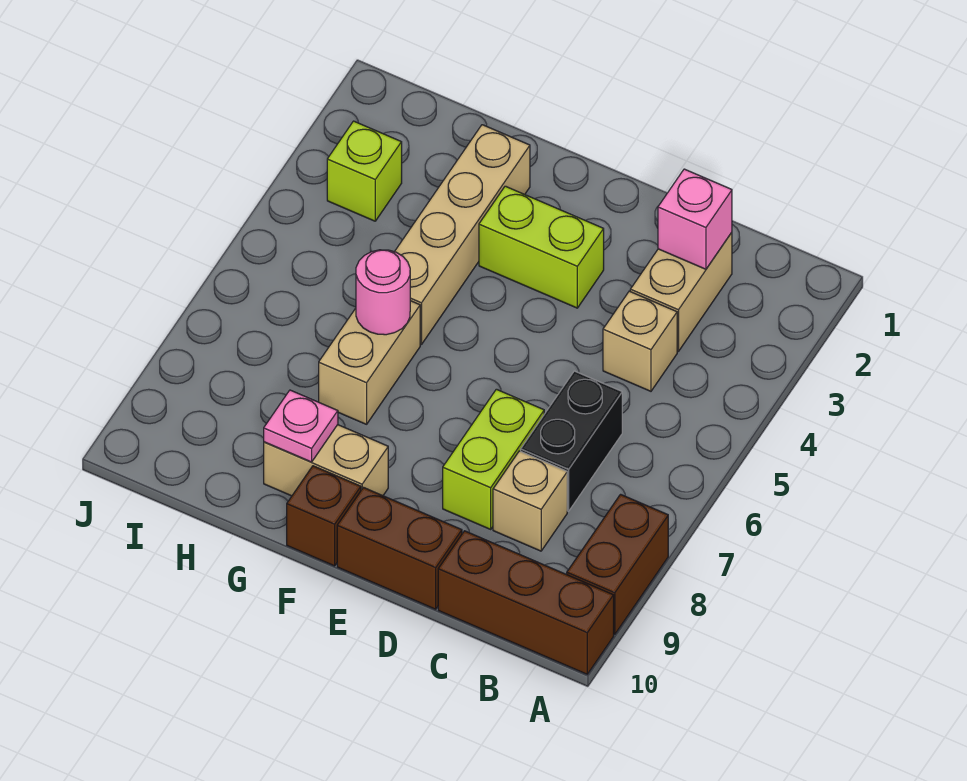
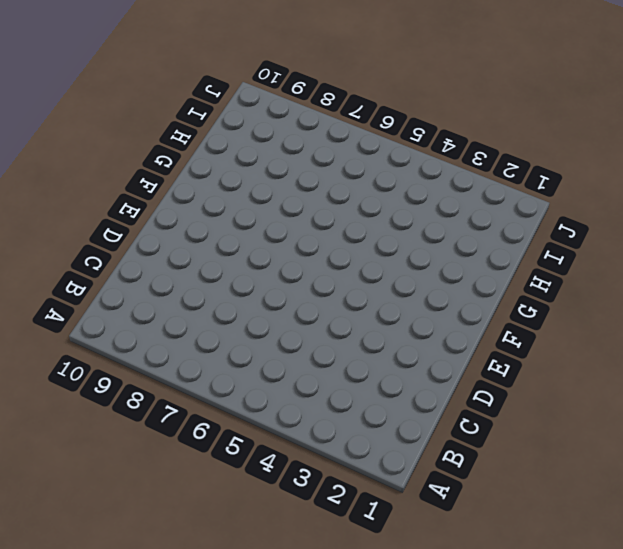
none -> brown brick A8:A9 level 1
none -> brown brick A10:C10 level 1
none -> tan brick C2:C3 level 1

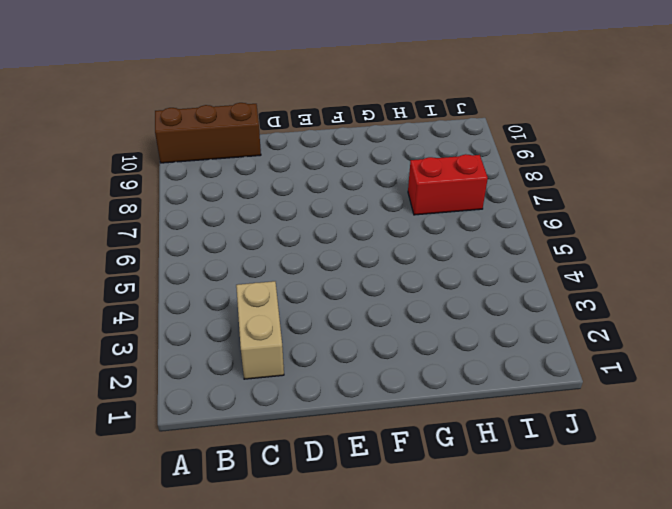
red brick H7:I7 level 1 -> none
none -> brown brick A8:A9 level 1
none -> tan brick C4 level 1
none -> black brick C6:C7 level 1

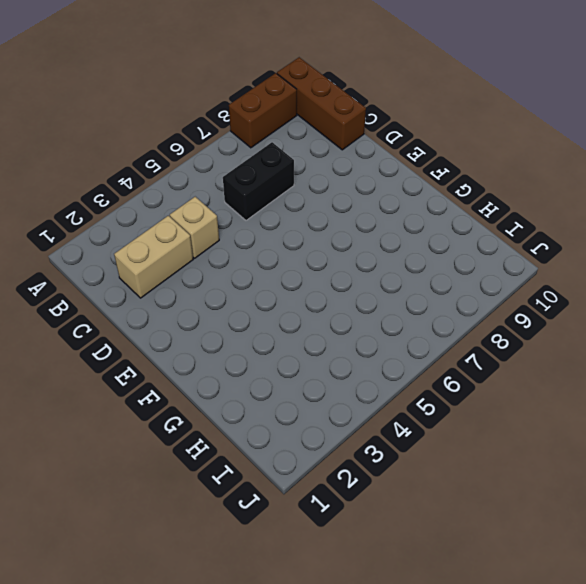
none -> tan brick C8 level 1
none -> lime brick D7:D8 level 1
none -> brown brick D10:E10 level 1

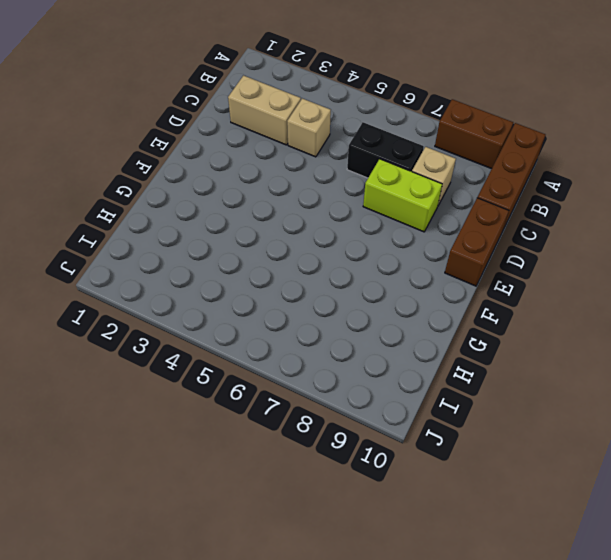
none -> lime brick E3:F3 level 1
none -> tan brick F9:G9 level 1
none -> brown brick F10 level 1

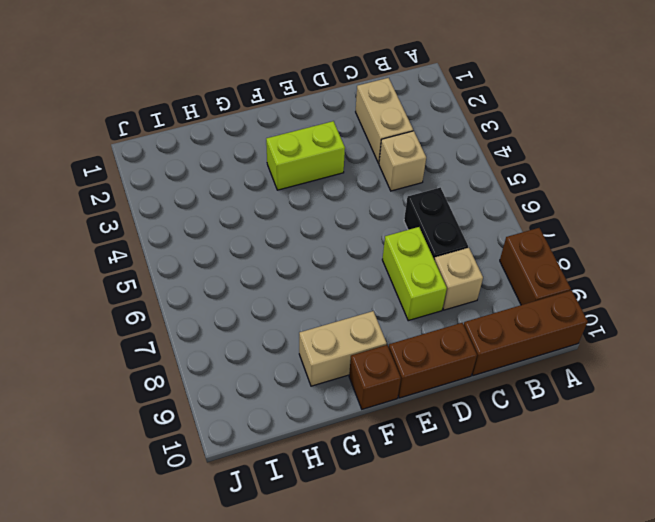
none -> tan brick G2:G5 level 1
none -> tan brick G6:G7 level 1
none -> lime brick I3 level 1

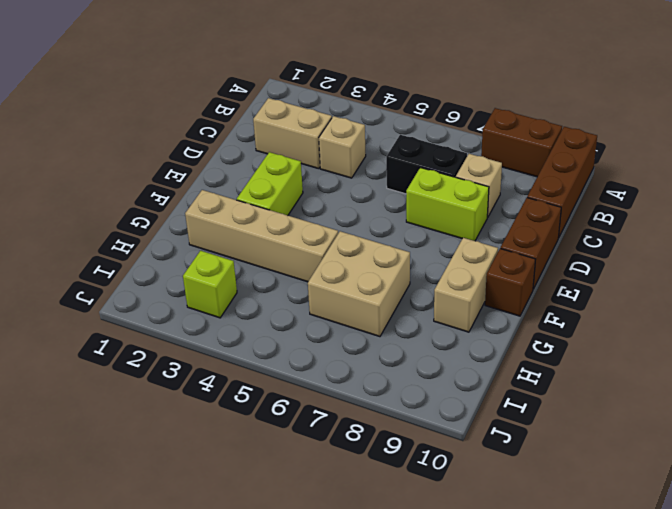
tan brick G6:H7 level 1 -> tan brick G6:G7 level 1
none -> pink brick C2 level 2
none -> pink round brick G6 level 2
none -> pink plate G9 level 2

